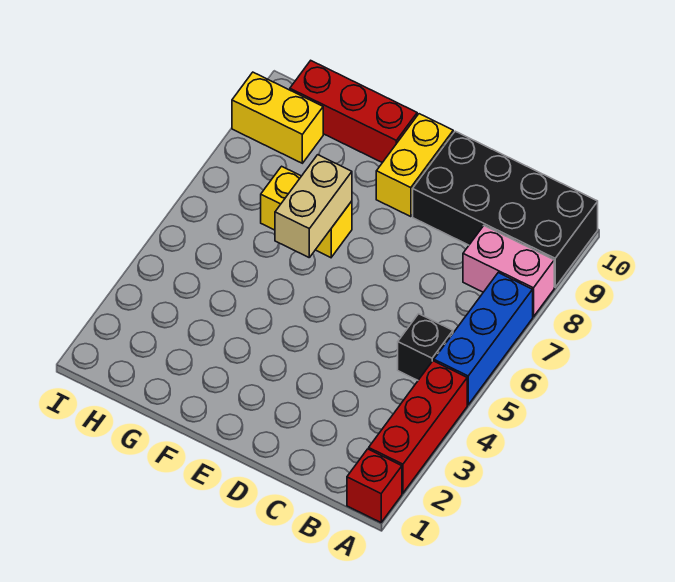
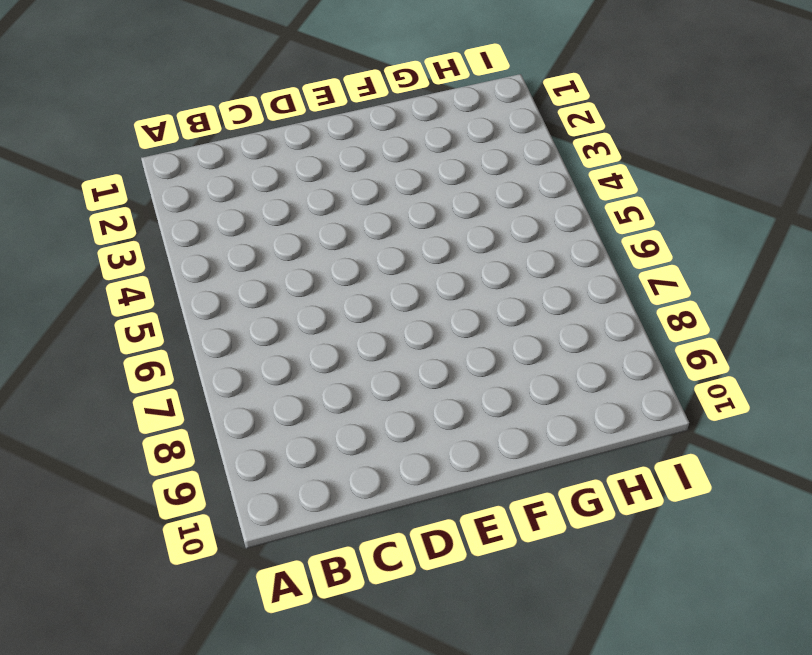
none -> red brick A1 level 1
none -> red brick A2:A4 level 1

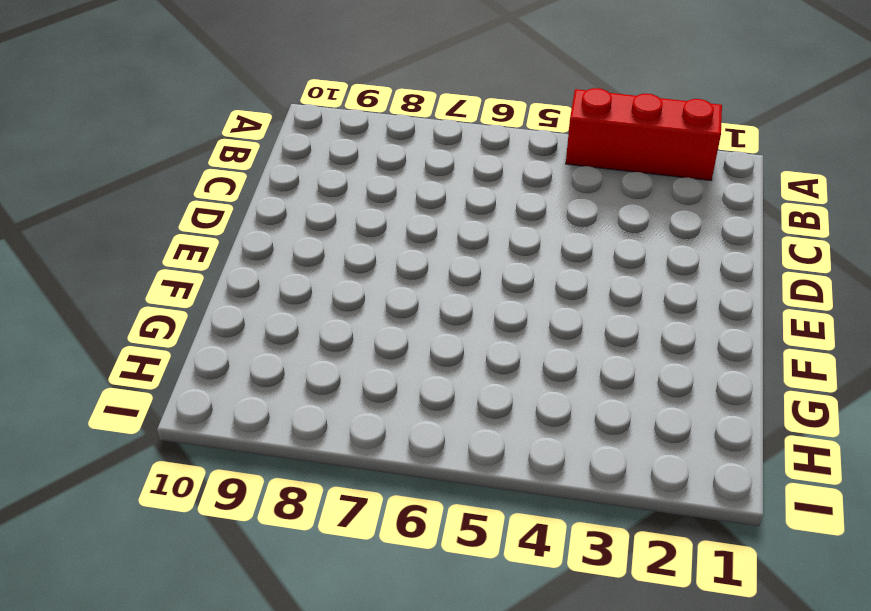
none -> red brick A1 level 1
none -> blue brick A5:A7 level 1

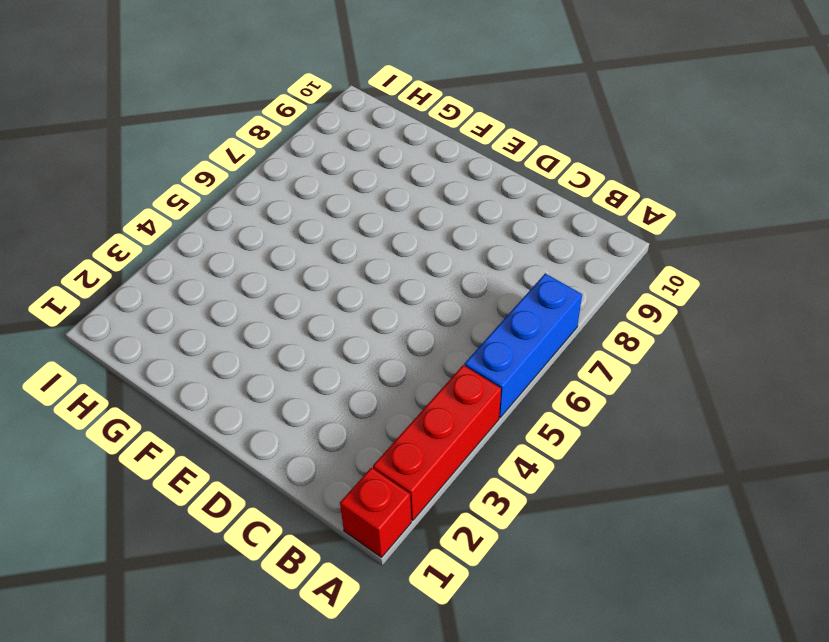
none -> pink brick A8:B8 level 1
none -> black brick A9:D10 level 1

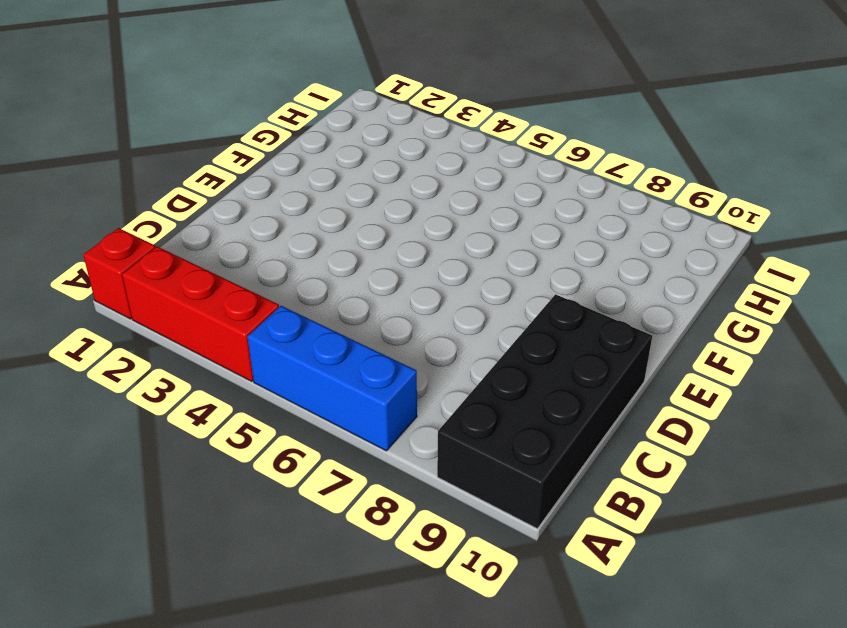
none -> pink brick A8:B8 level 1
none -> black brick B5 level 1

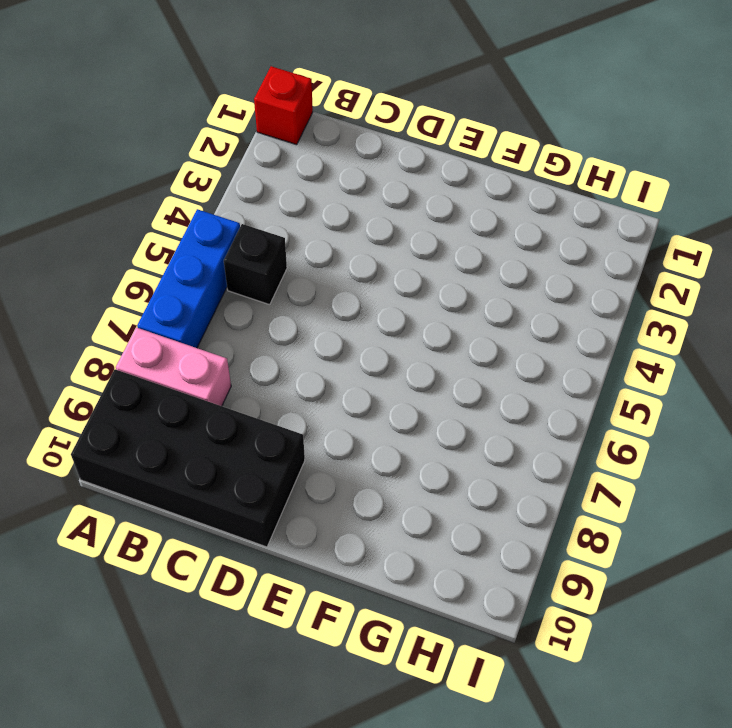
none -> red brick A2:A4 level 1
none -> yellow brick E9:E10 level 1

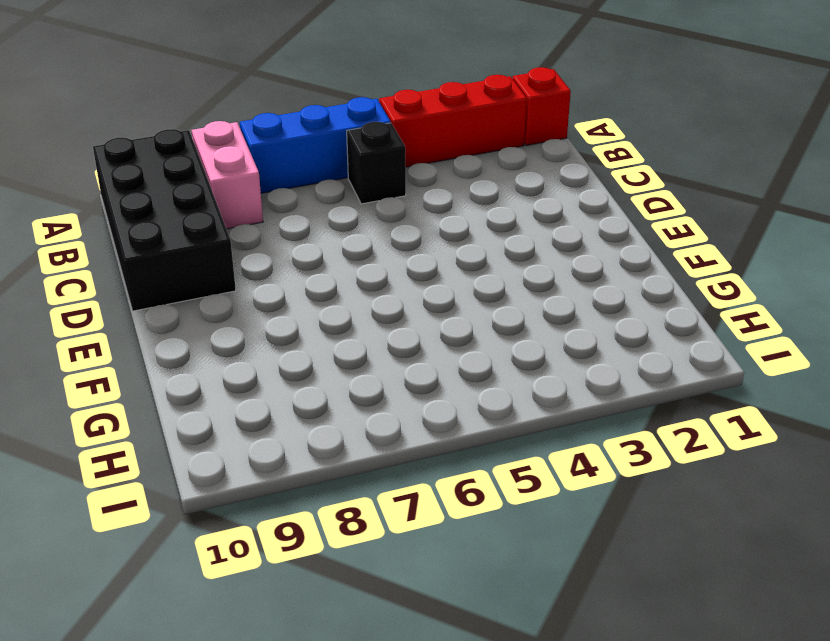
none -> yellow brick E9:E10 level 1
none -> yellow brick F7:G7 level 1

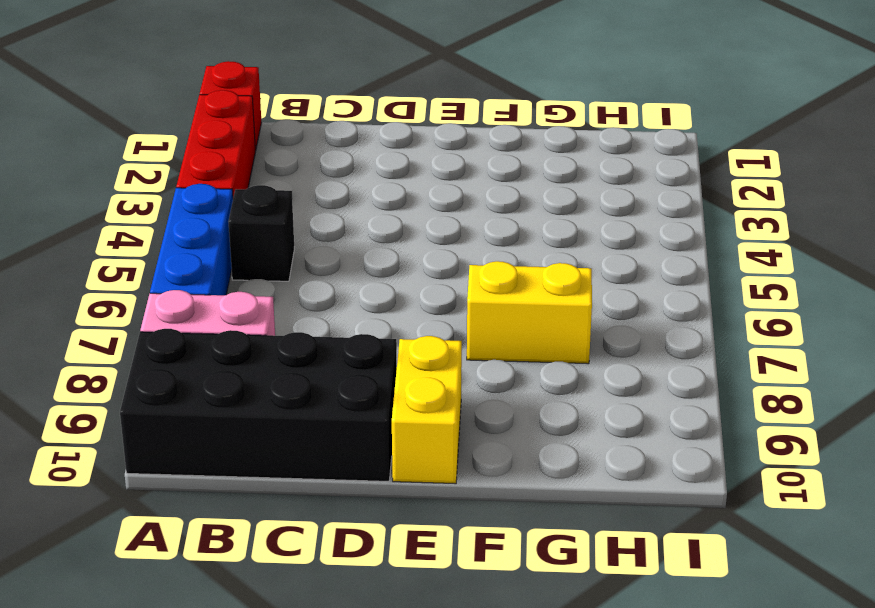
none -> red brick F10:H10 level 1
none -> yellow brick H9:I9 level 1

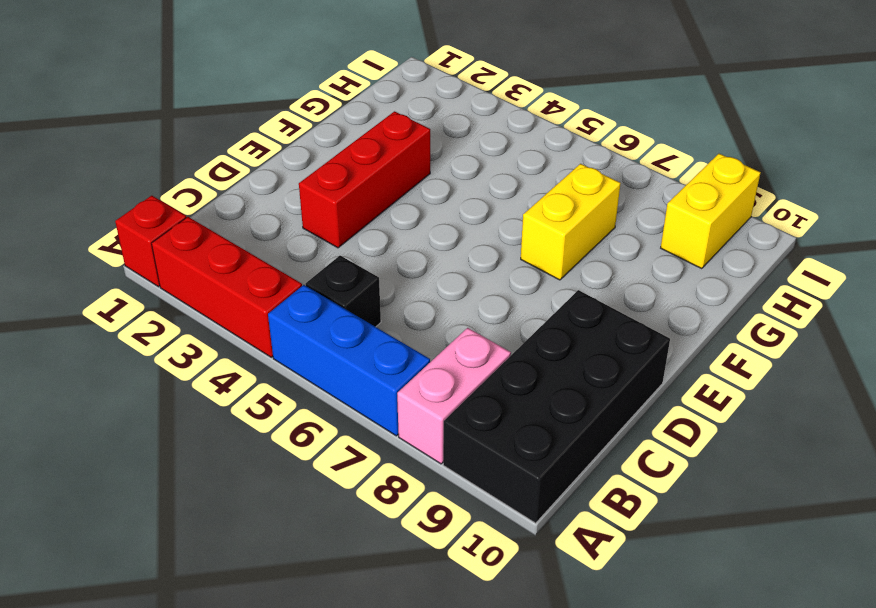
red brick D3:F3 level 1 -> red brick F10:H10 level 1
none -> yellow brick E9:E10 level 1
none -> tan brick F6:F7 level 2

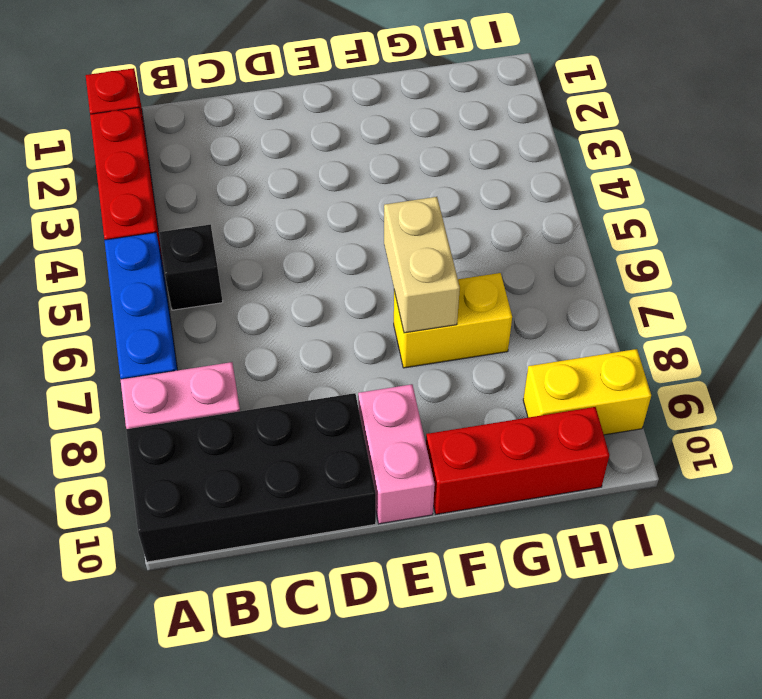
pink brick E9:E10 level 1 -> yellow brick E9:E10 level 1

